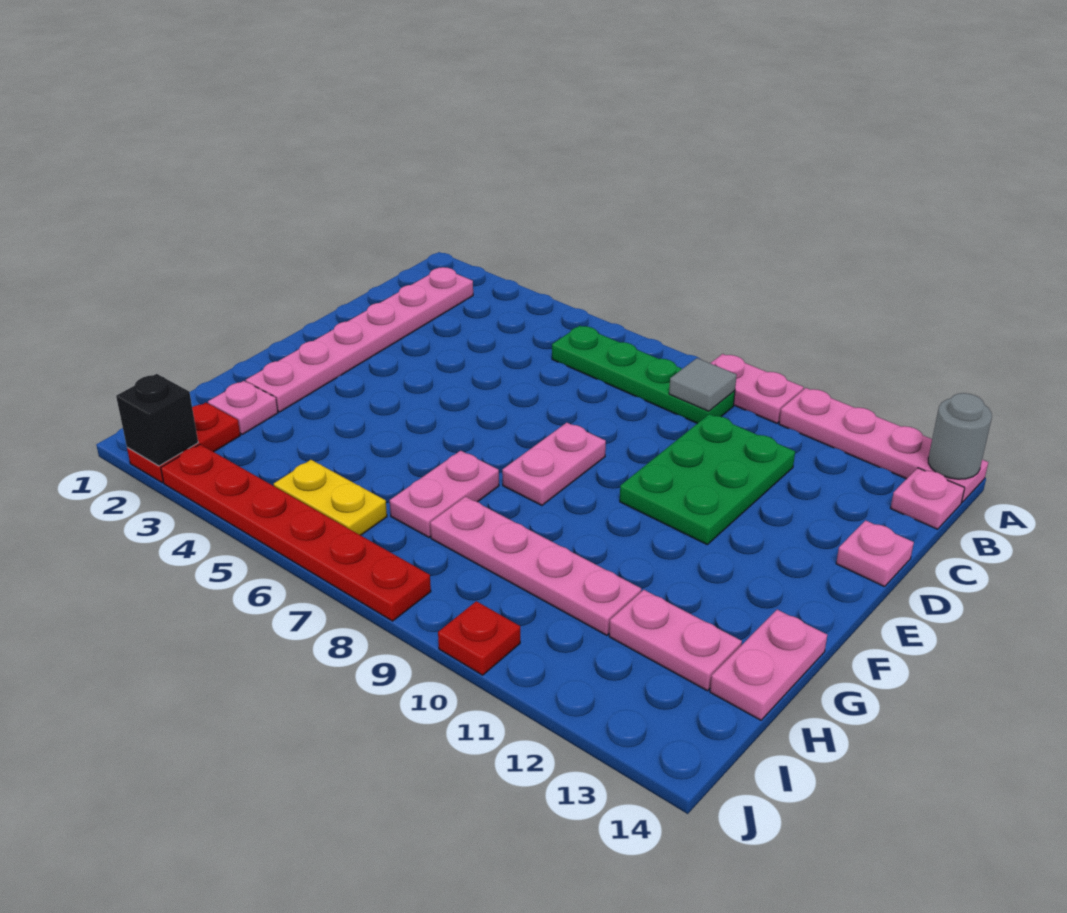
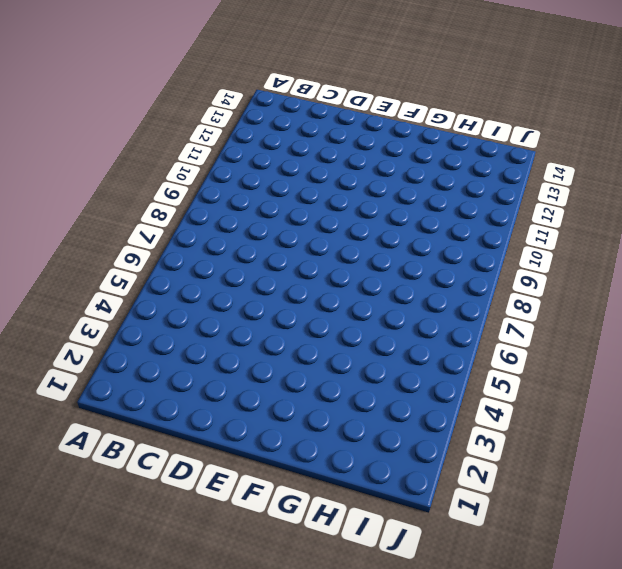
none -> pink plate A9:A10 level 1
none -> pink plate A11:A14 level 1
none -> pink plate B2:G2 level 1

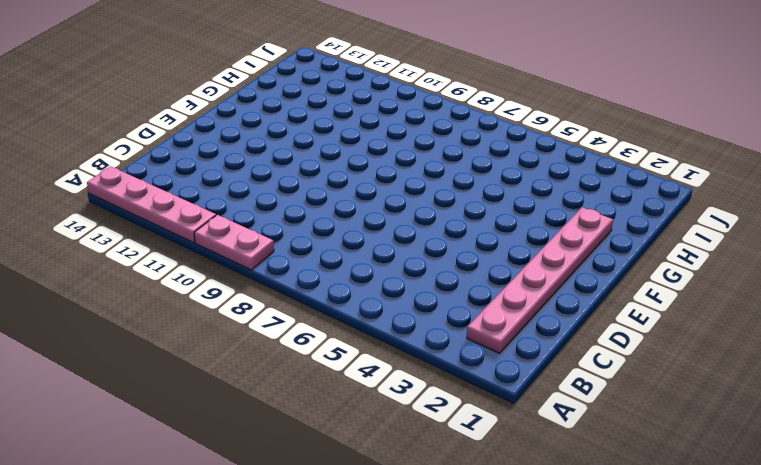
none -> green plate B6:B9 level 1
none -> pink plate B14 level 1
none -> green plate C10:E11 level 1

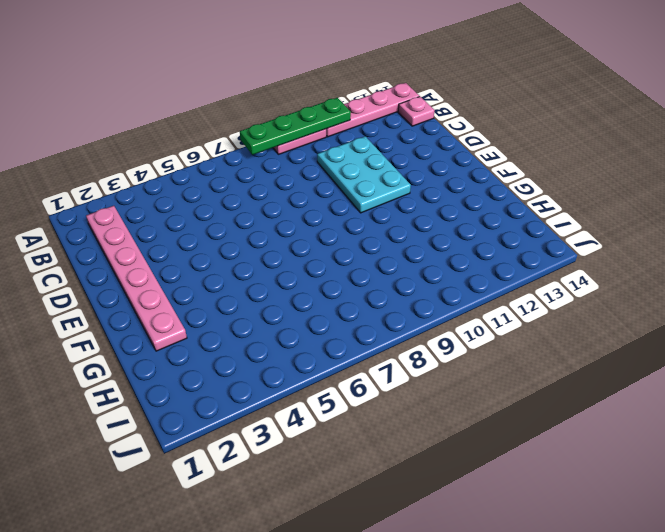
green plate A8:A11 level 2 -> green plate B6:B9 level 1
cyan plate C10:E11 level 1 -> green plate C10:E11 level 1
none -> pink plate D14 level 1
none -> pink plate E8:F8 level 1
none -> pink plate G7:H7 level 1

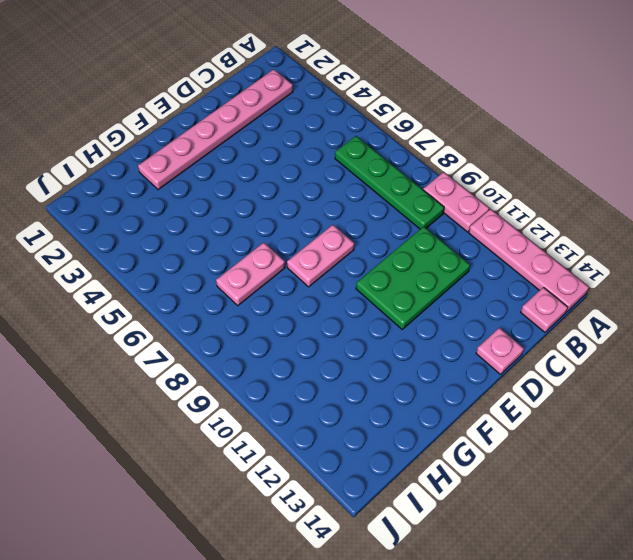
none -> pink plate G14:H14 level 1
none -> pink plate H2 level 1
none -> pink plate H8:H11 level 1

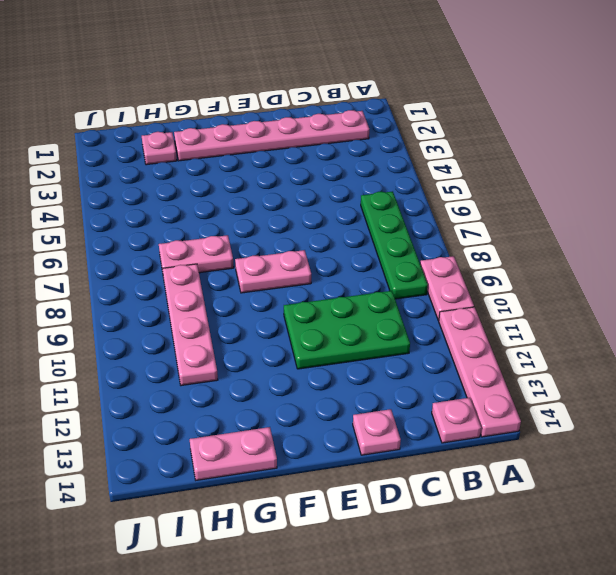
none -> pink plate H12:H13 level 1
none -> red plate I2:J2 level 1
none -> yellow plate I5:I6 level 1

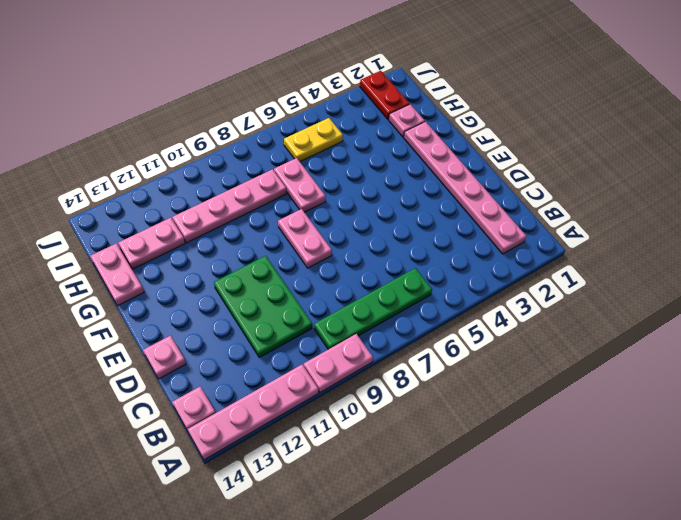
none -> red plate J3:J8 level 1
none -> red plate J10 level 1
none -> grey round brick A14 level 2

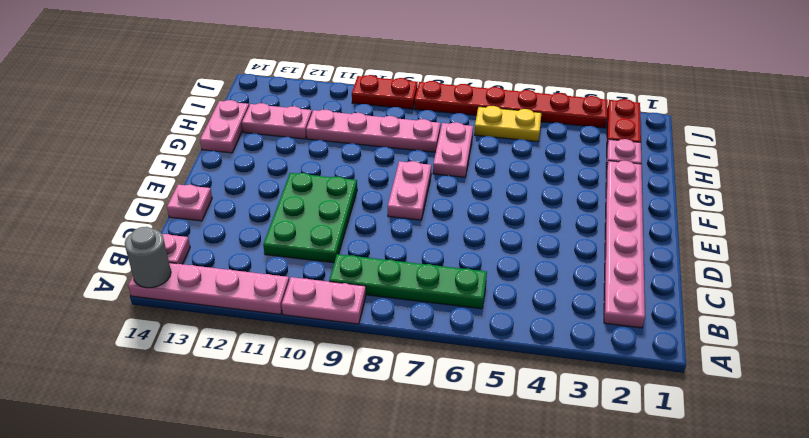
red plate J9:J10 level 1 -> red plate J10 level 1
none -> grey tile B9 level 2
none -> black brick J2 level 2

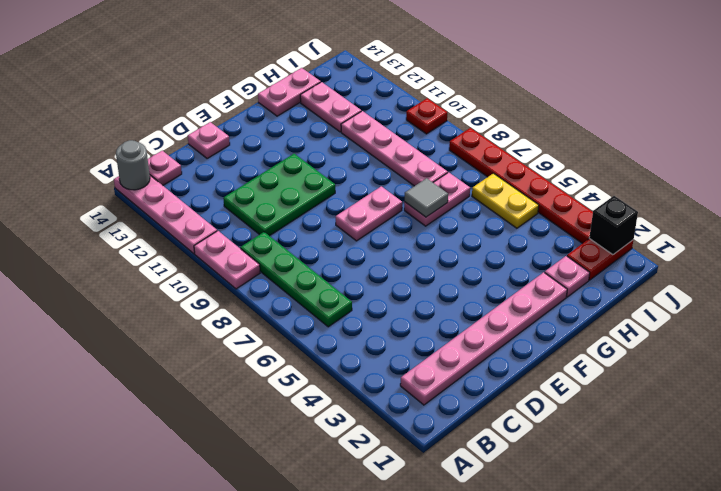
grey tile G7 level 2 -> grey tile B9 level 2

